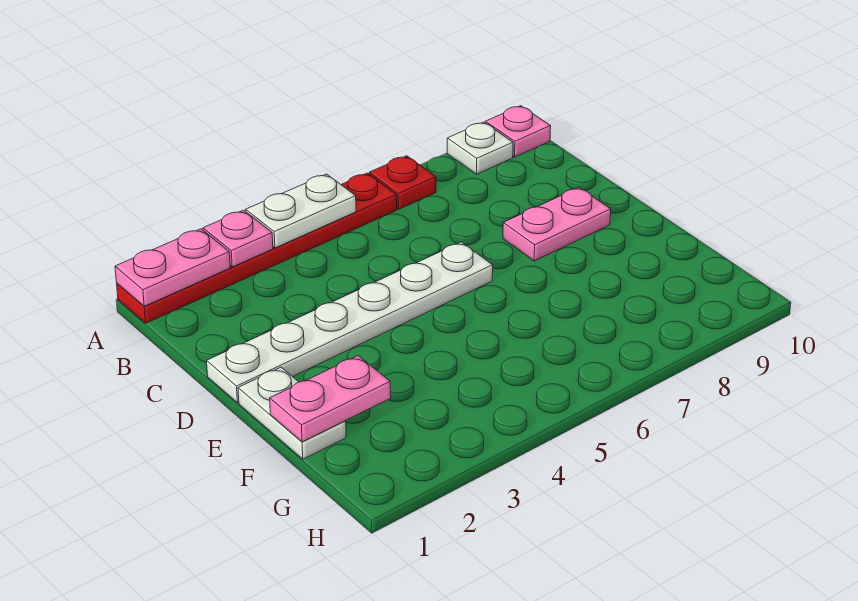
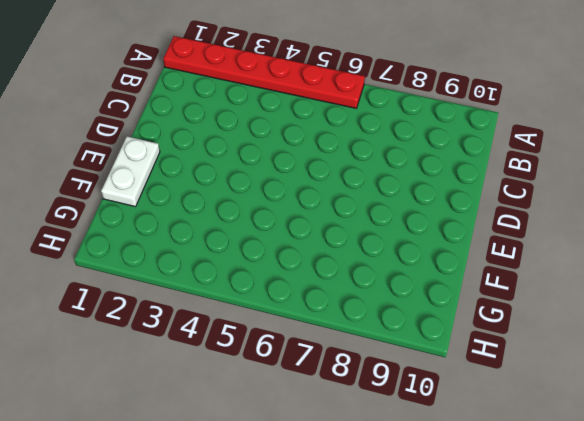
none -> red plate A7 level 1
none -> white plate A9 level 1

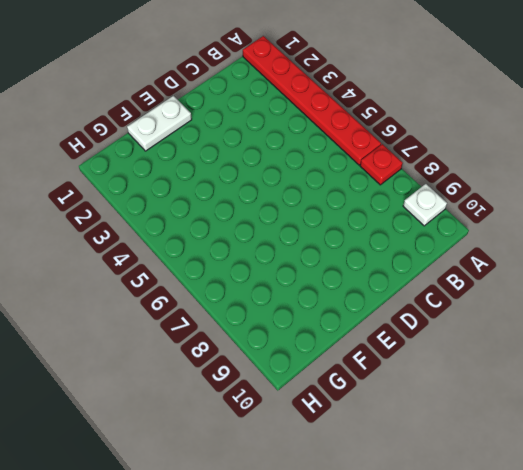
none -> pink plate A10 level 1
none -> white plate D1:D6 level 1

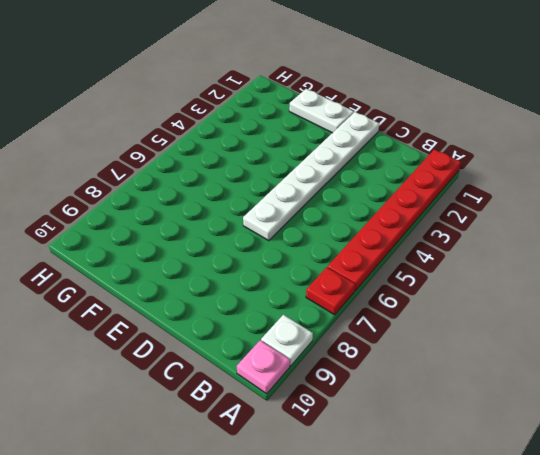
none -> pink plate D8:D9 level 1
none -> pink plate A1:A2 level 2

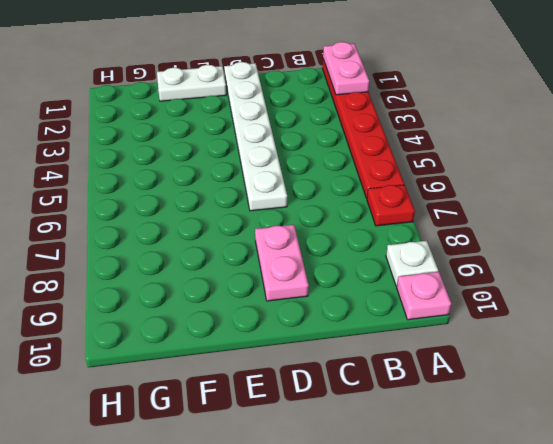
none -> pink plate A3 level 2
none -> white plate A4:A5 level 2

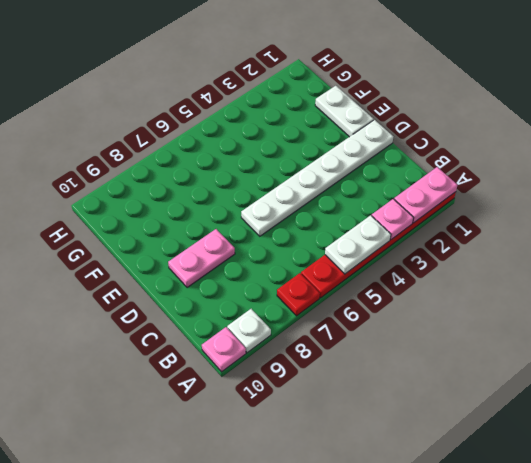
none -> pink plate F1:F2 level 2

